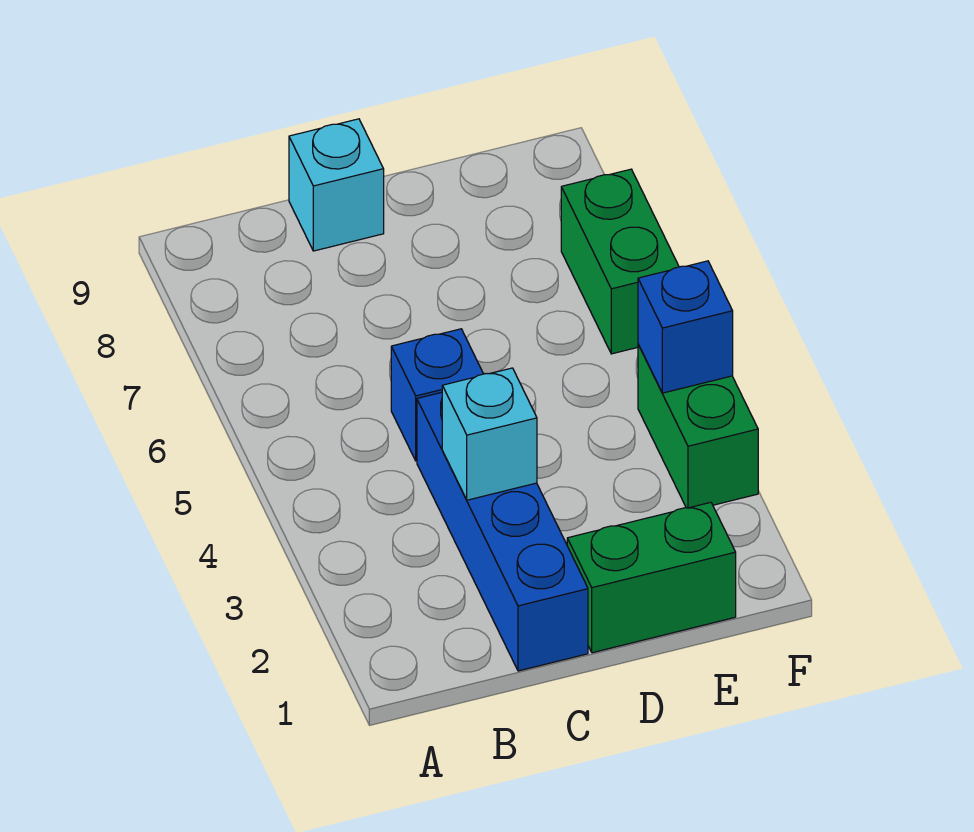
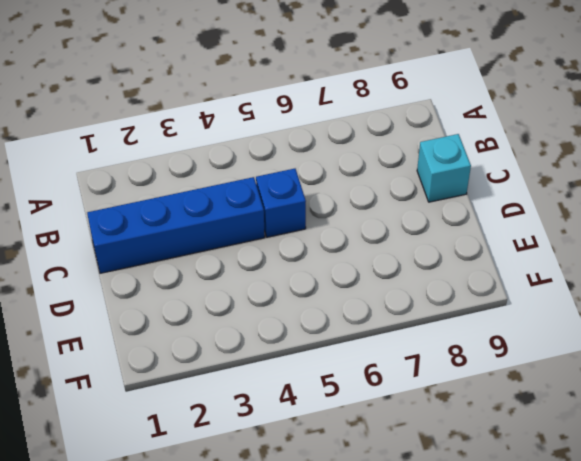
none -> green brick D1:E1 level 1
none -> green brick F3:F4 level 1

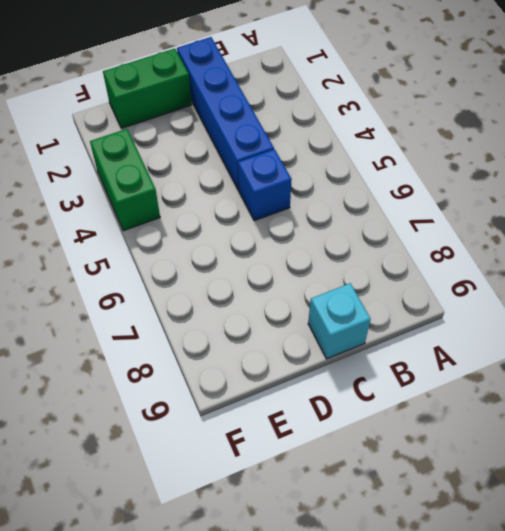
none -> green brick F6:F7 level 1
none -> cyan brick C3 level 2

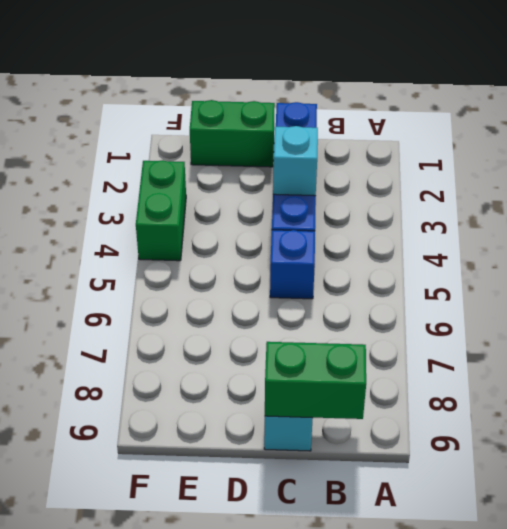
green brick B9:C9 level 2 -> green brick F6:F7 level 1
none -> blue brick F4 level 2

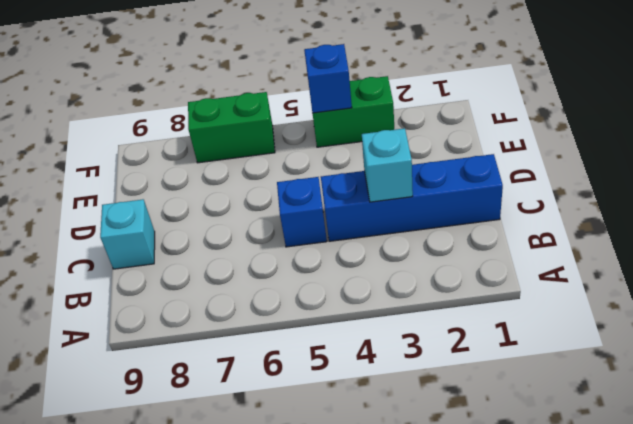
none -> green brick D1:E1 level 1

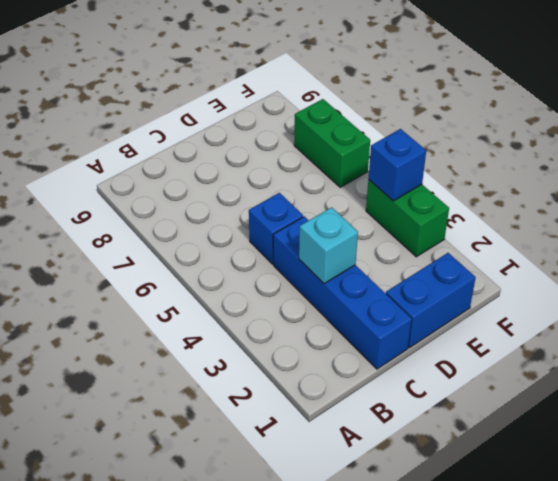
blue brick D1:E1 level 1 -> green brick D1:E1 level 1
none -> cyan brick C9 level 1

